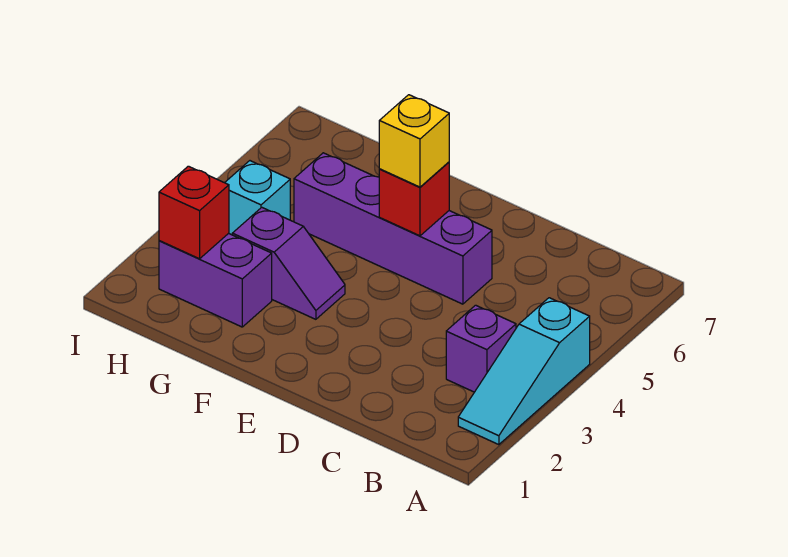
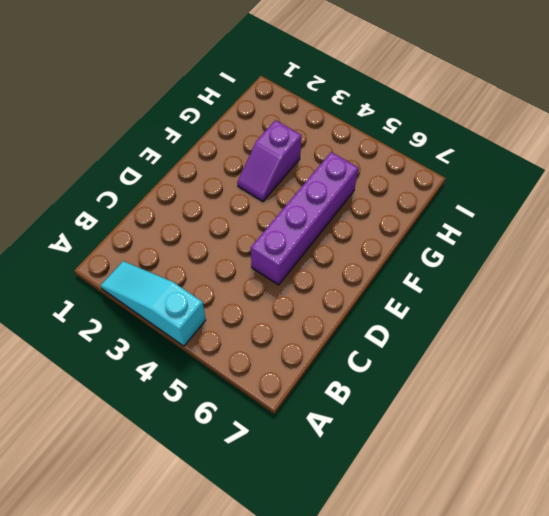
none -> purple brick B3 level 1
none -> purple brick G2:H2 level 1

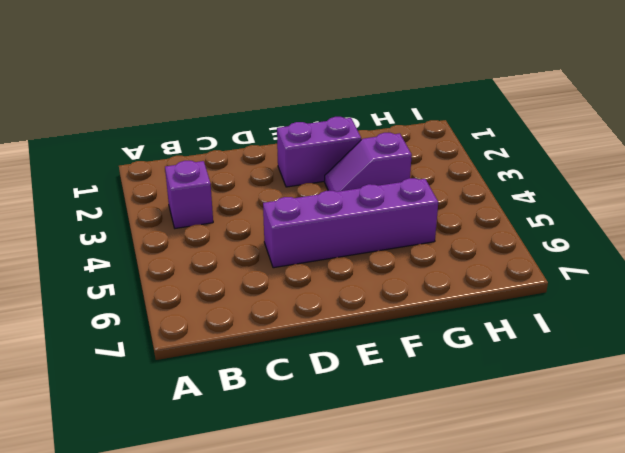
purple brick E2:F2 level 1 -> purple brick G2:H2 level 1
none -> cyan slope A2:A4 level 1 top 4
none -> cyan brick H4 level 1

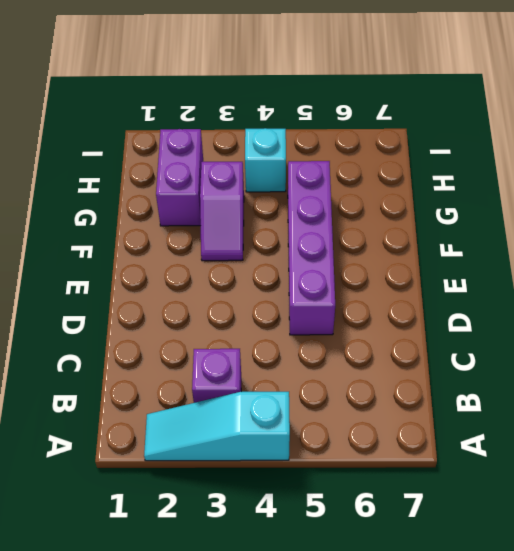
none -> red brick E5 level 2
none -> red brick H2 level 2

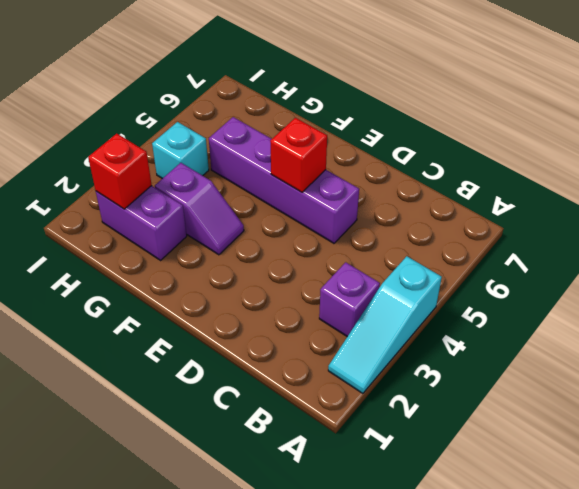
none -> yellow brick E5 level 3

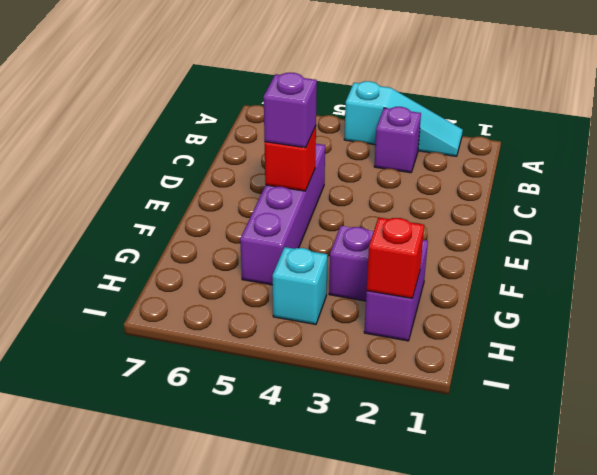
purple brick E5 level 3 -> yellow brick E5 level 3

